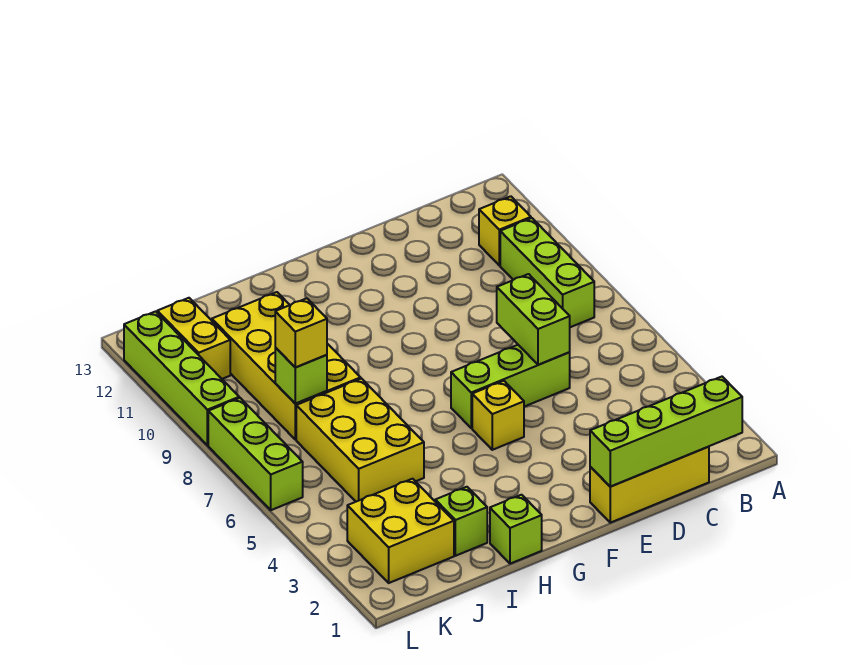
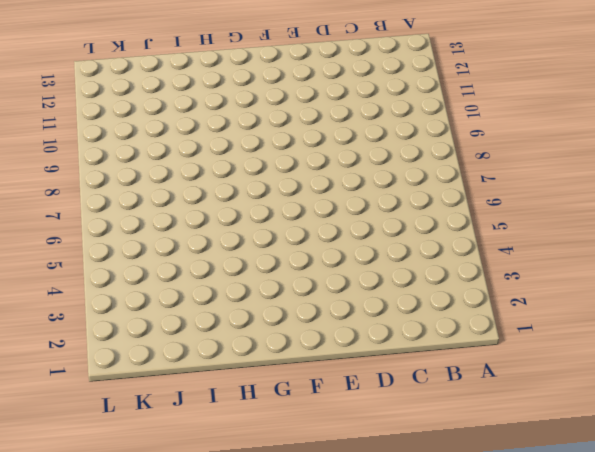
none -> lime brick B8:B10 level 1
none -> yellow brick B11 level 1
none -> yellow brick C1:E1 level 1

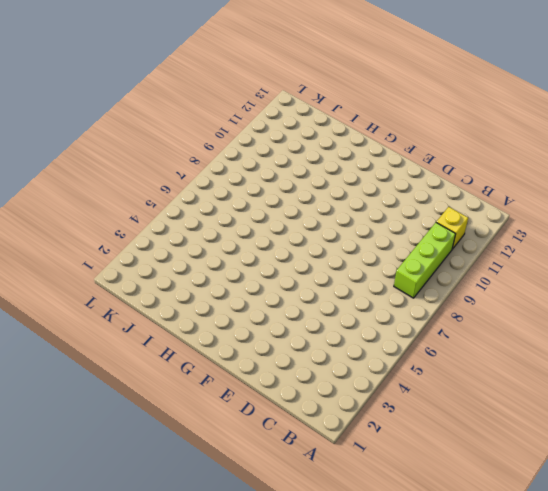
none -> yellow brick C1:E1 level 1
none -> lime brick D6:F6 level 1
none -> yellow brick F5 level 1

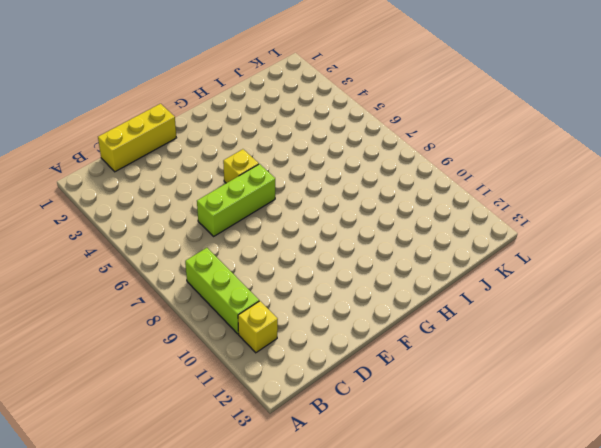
none -> lime brick H1 level 1
none -> lime brick I2 level 1
none -> yellow brick I5:J7 level 1

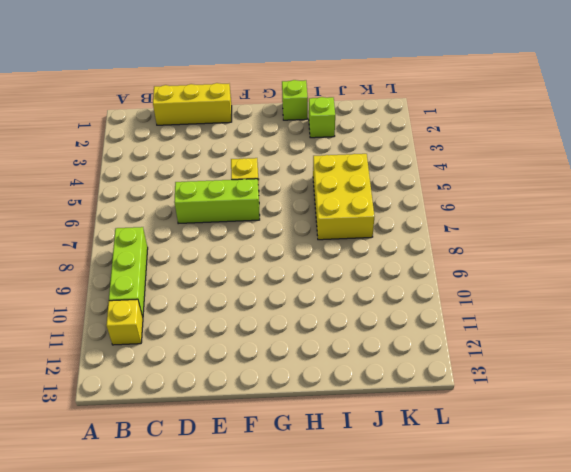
none -> yellow brick I8:J11 level 1
none -> yellow brick J2:K3 level 1
none -> yellow brick K11:K12 level 1

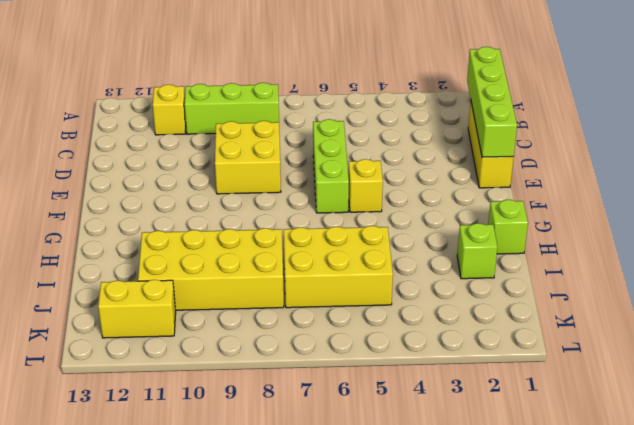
yellow brick D8:E9 level 1 -> yellow brick J2:K3 level 1
none -> lime brick L6:L8 level 1
none -> lime brick L9:L12 level 1
none -> lime brick D6:D7 level 2

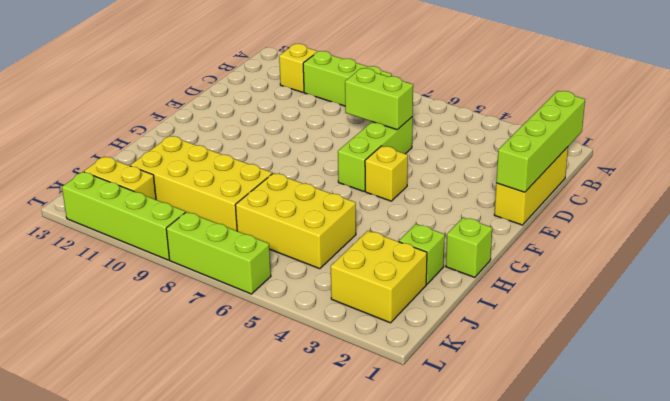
none -> lime brick J8 level 2
none -> yellow brick J8 level 3

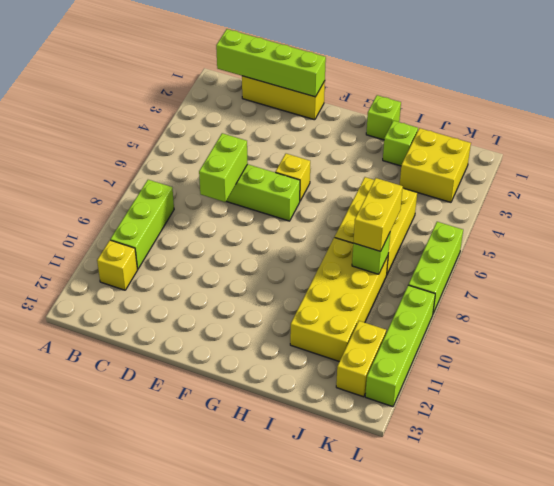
yellow brick J7:J8 level 3 -> yellow brick J8 level 3

